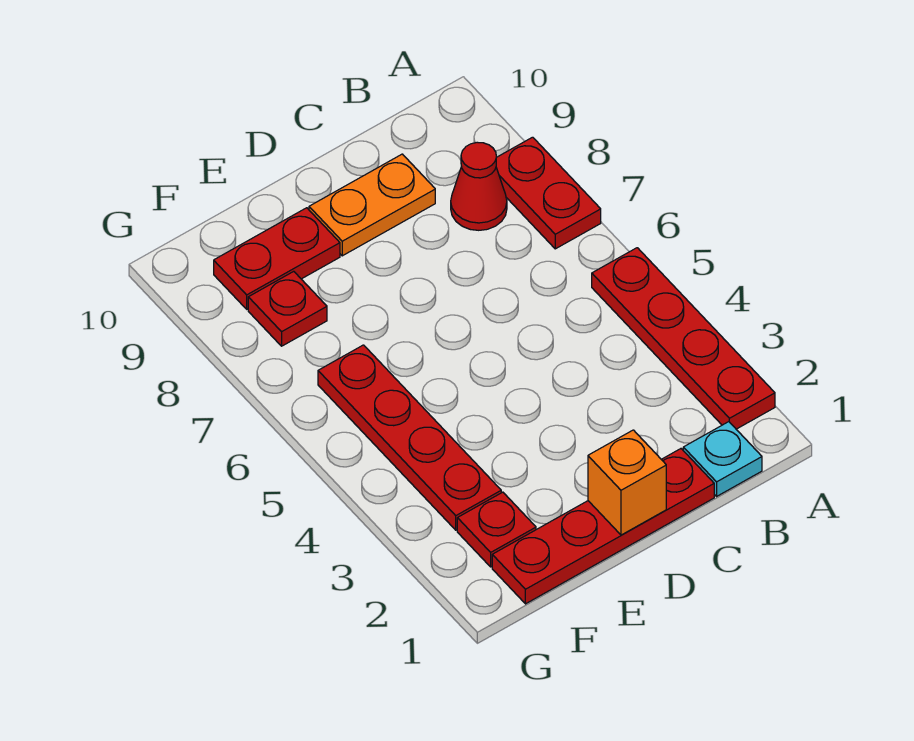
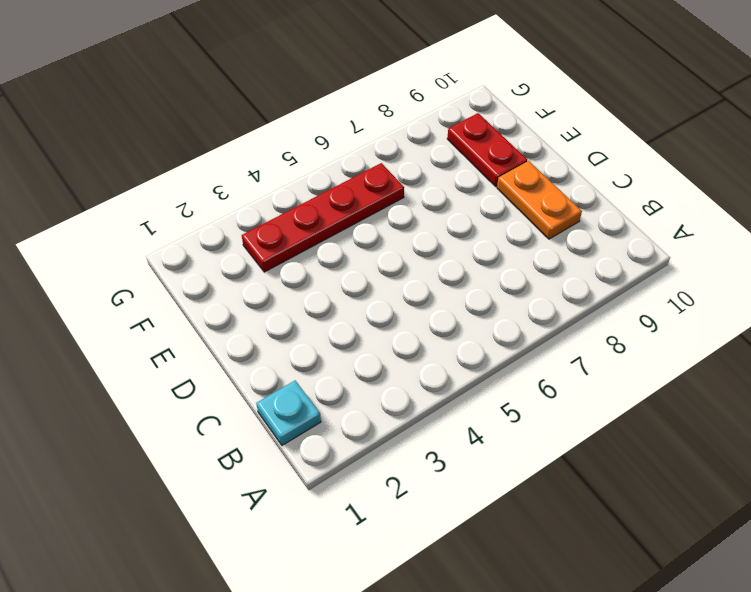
none -> red plate A2:A5 level 1
none -> red plate A7:A8 level 1

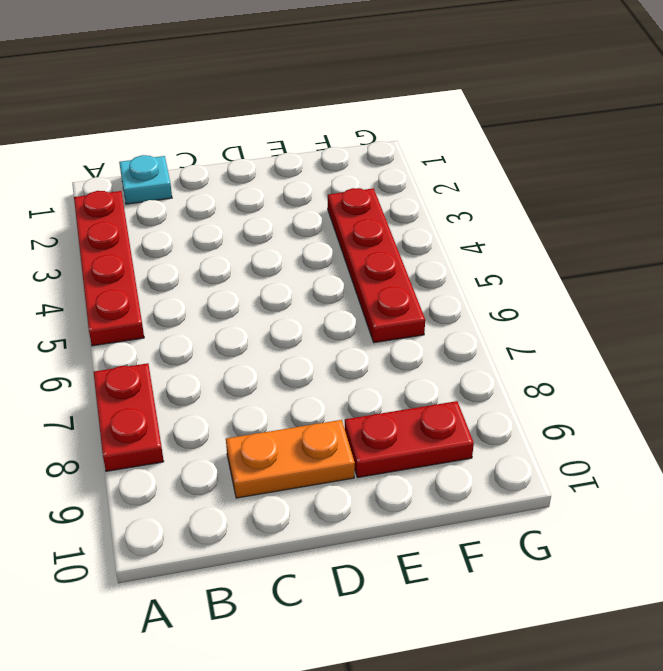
none -> red cone B8 level 1
none -> red plate C1:F1 level 1

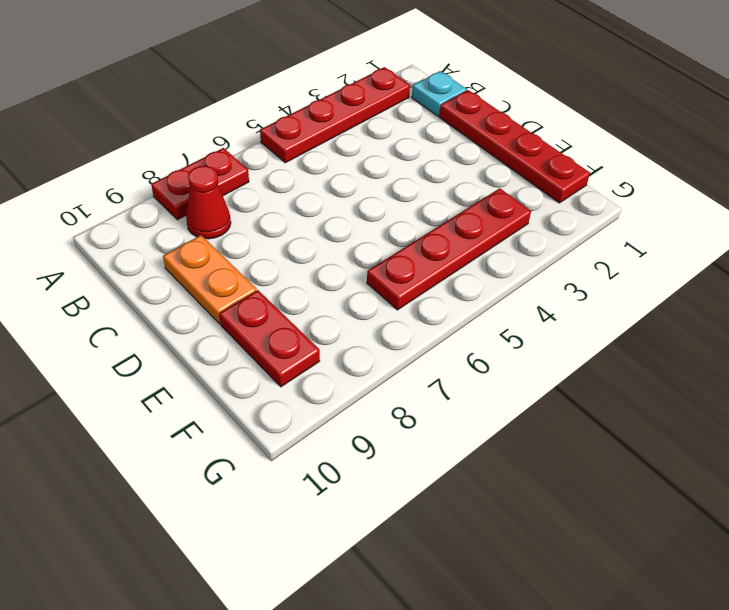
none -> red plate F2 level 1
none -> red plate F8 level 1

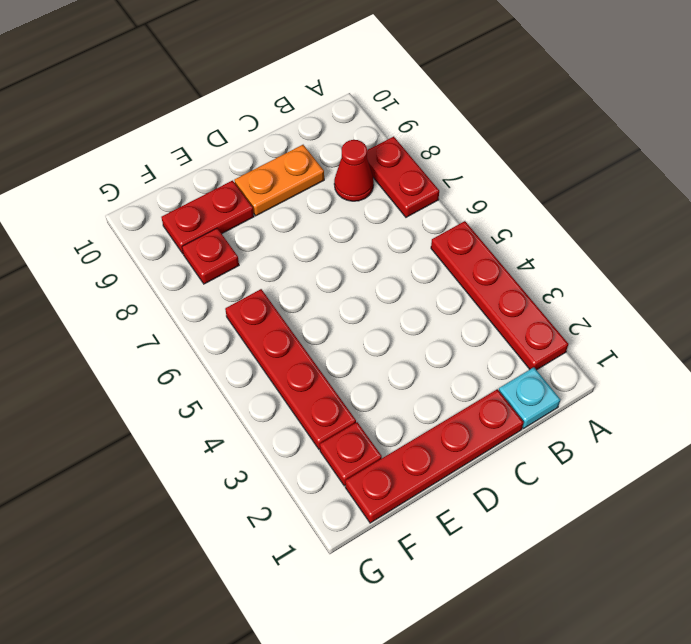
none -> orange brick D1 level 2

